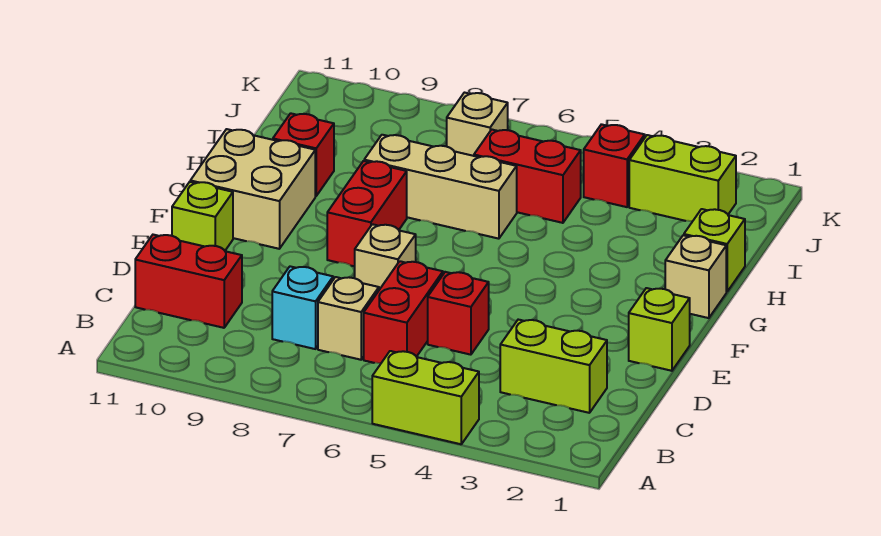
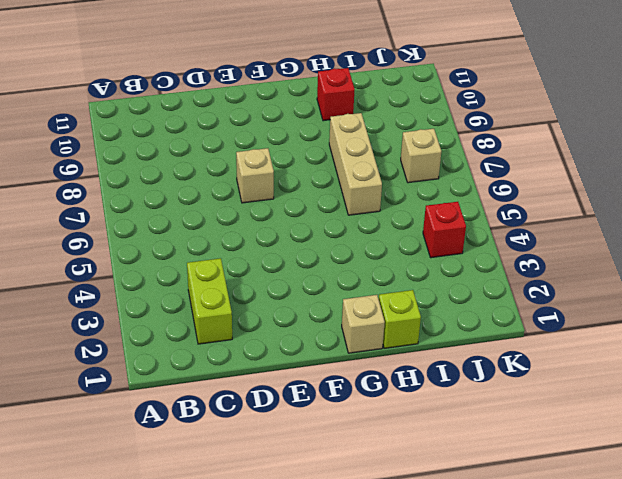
none -> lime brick A4:A5 level 1
none -> red brick C6:D6 level 1
none -> tan brick C7 level 1

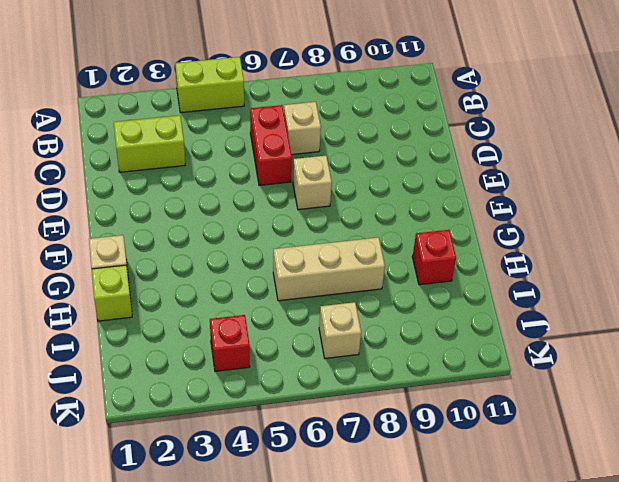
none -> cyan brick C8 level 1
none -> red brick C10:C11 level 1
none -> red brick D5 level 1

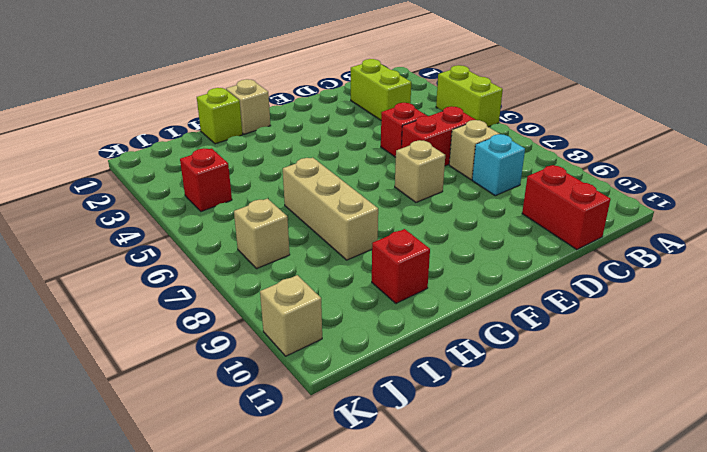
tan brick K10 level 1 -> none
none -> lime brick E1 level 1
none -> lime brick E11 level 1
none -> red brick F8:G8 level 1

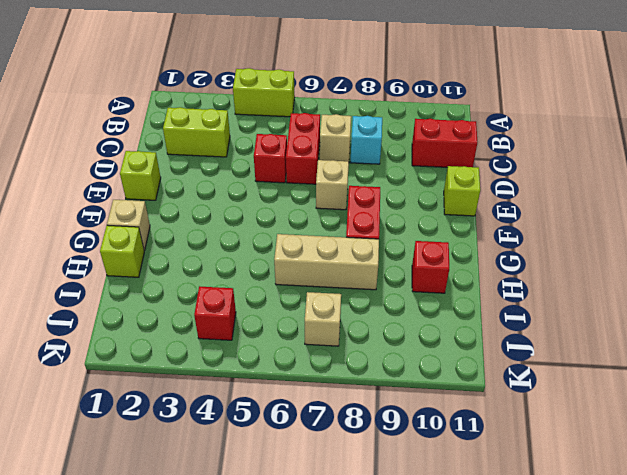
none -> tan brick F10:G11 level 1
none -> red brick I5:I6 level 1
none -> lime brick J2:J3 level 1

